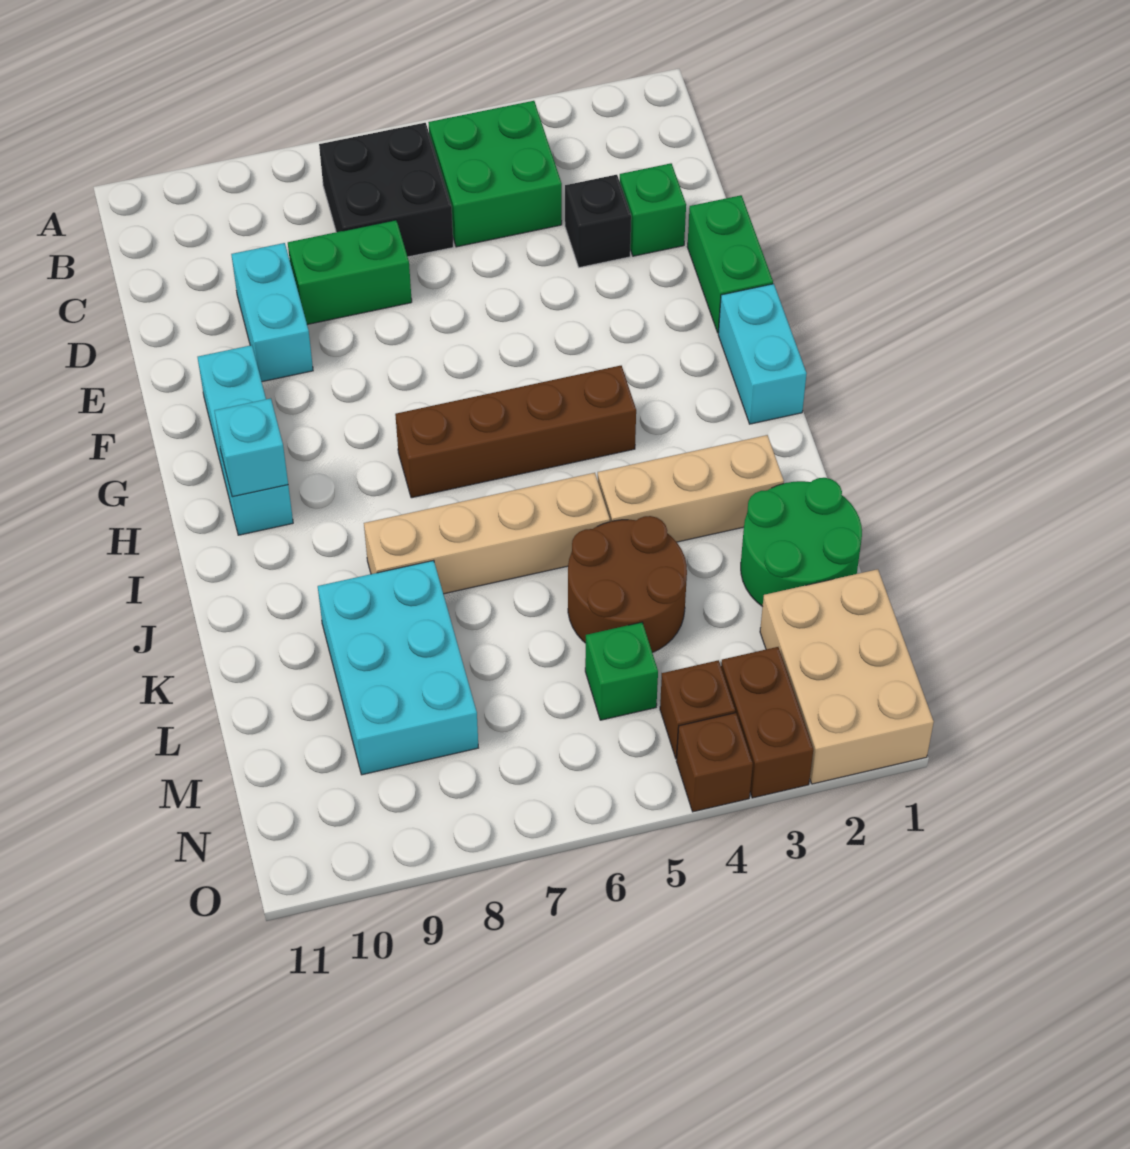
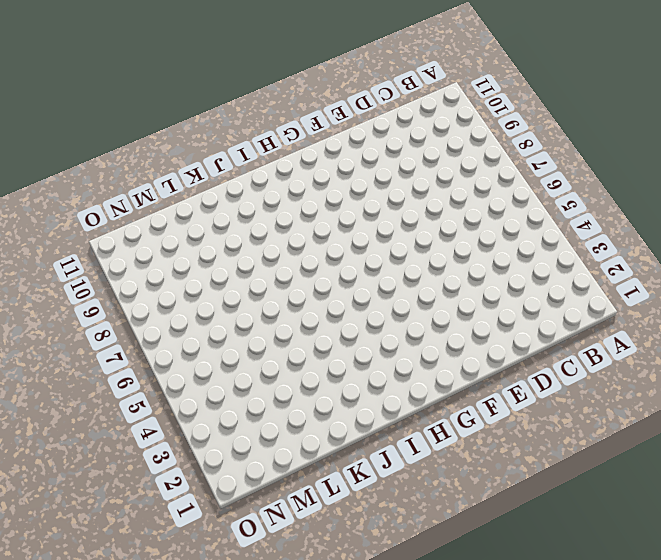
none -> green brick B4:C5 level 1
none -> black brick B6:C7 level 1
none -> green brick D2 level 1

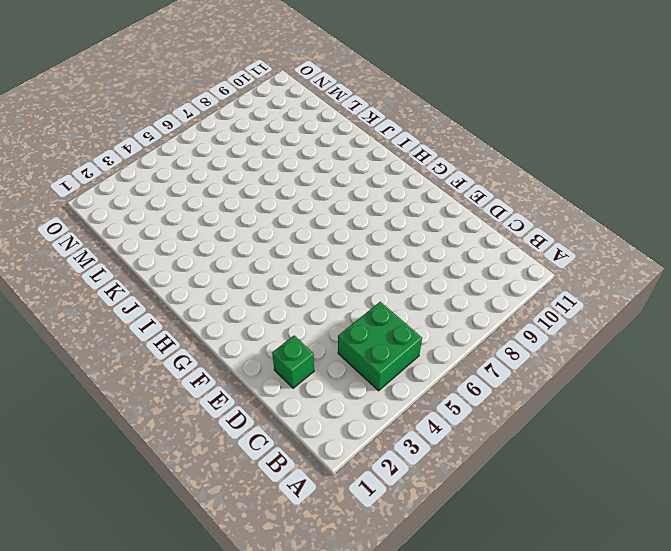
none -> black brick B6:C7 level 1
none -> black brick D3 level 1
none -> green brick D7:D8 level 1

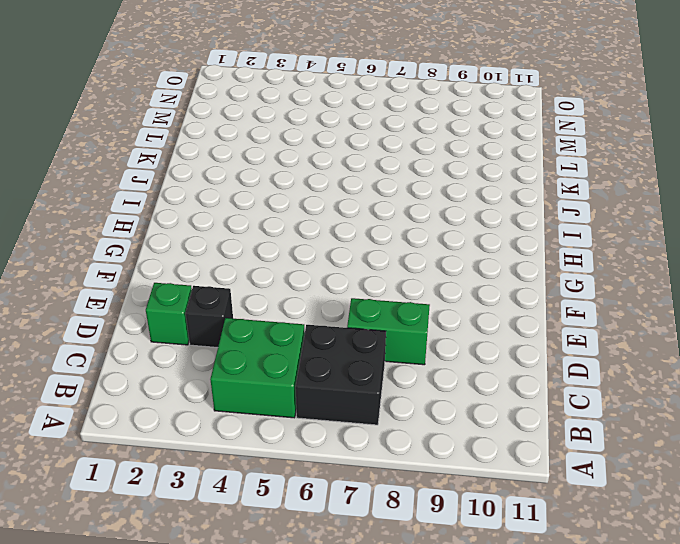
none -> cyan brick D9:E9 level 1
none -> green brick E1:F1 level 1
none -> cyan brick F10:H10 level 1

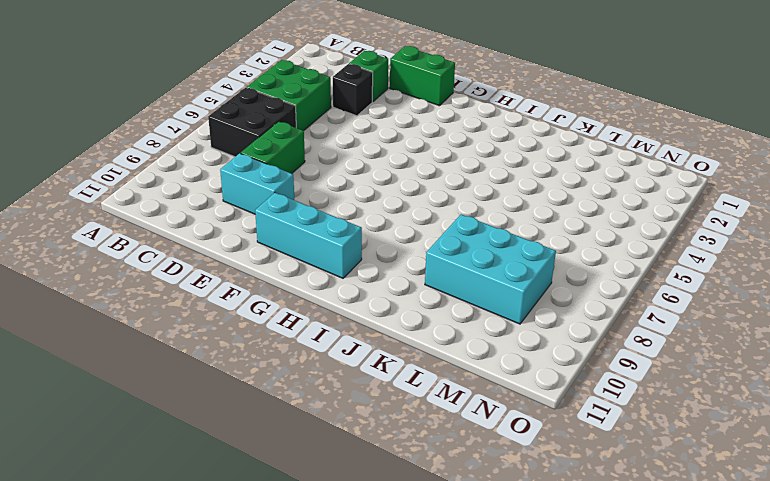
none -> cyan brick G1:H1 level 1
none -> brown brick H4:H7 level 1
none -> tan brick J2:J4 level 1

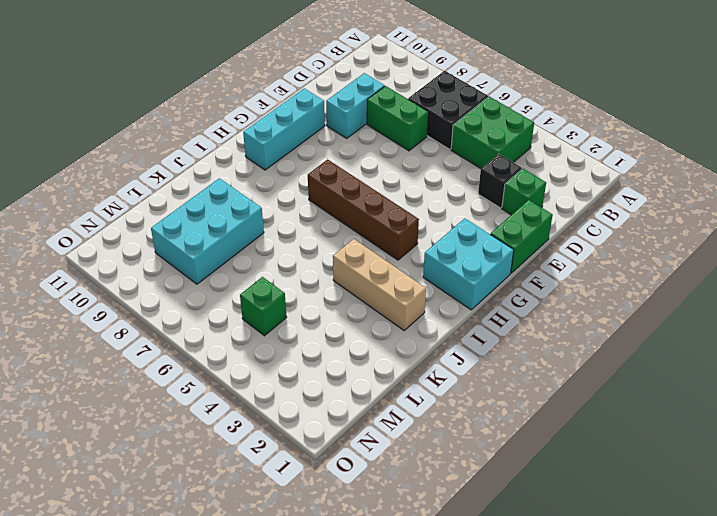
cyan brick G1:H2 level 1 -> cyan brick G1:H1 level 1
none -> tan brick J5:J8 level 1
none -> green round brick K1:L2 level 1
none -> brown round brick K4:L5 level 1

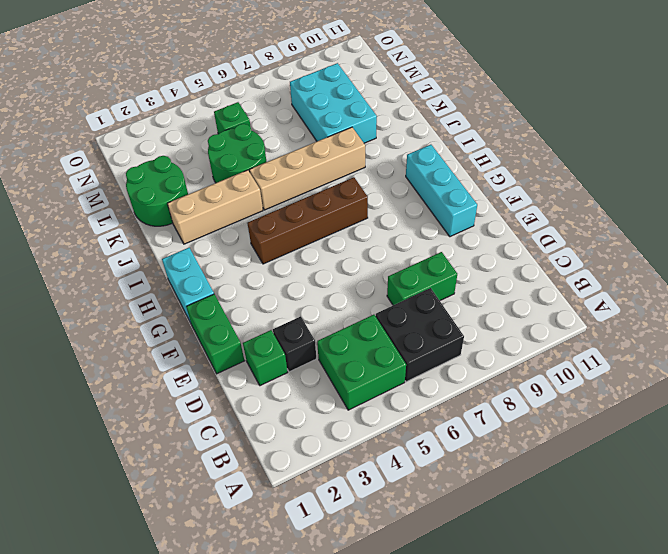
green round brick K4:L5 level 1 -> brown round brick K4:L5 level 1
none -> cyan brick D9:E9 level 1
none -> tan brick M1:O2 level 1
none -> brown brick N3:O3 level 1

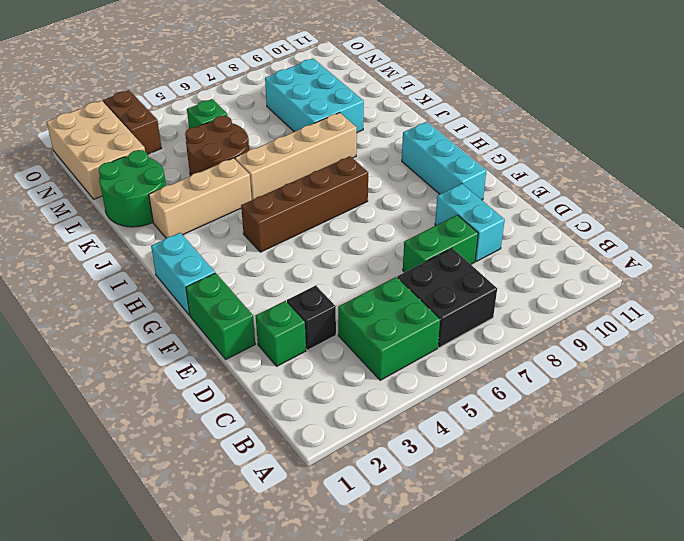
none -> brown brick N4 level 1
none -> brown brick O4 level 1
none -> cyan brick H10 level 2

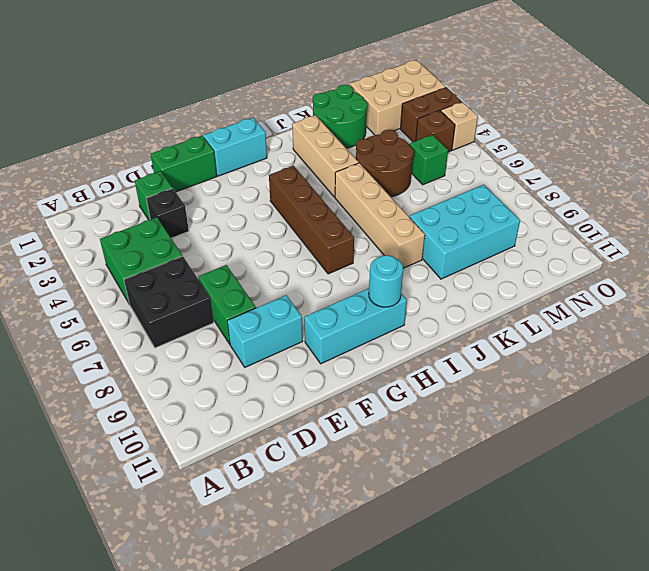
cyan round brick H10 level 2 -> cyan brick H10 level 2
tan brick O4 level 1 -> brown brick O4 level 1

